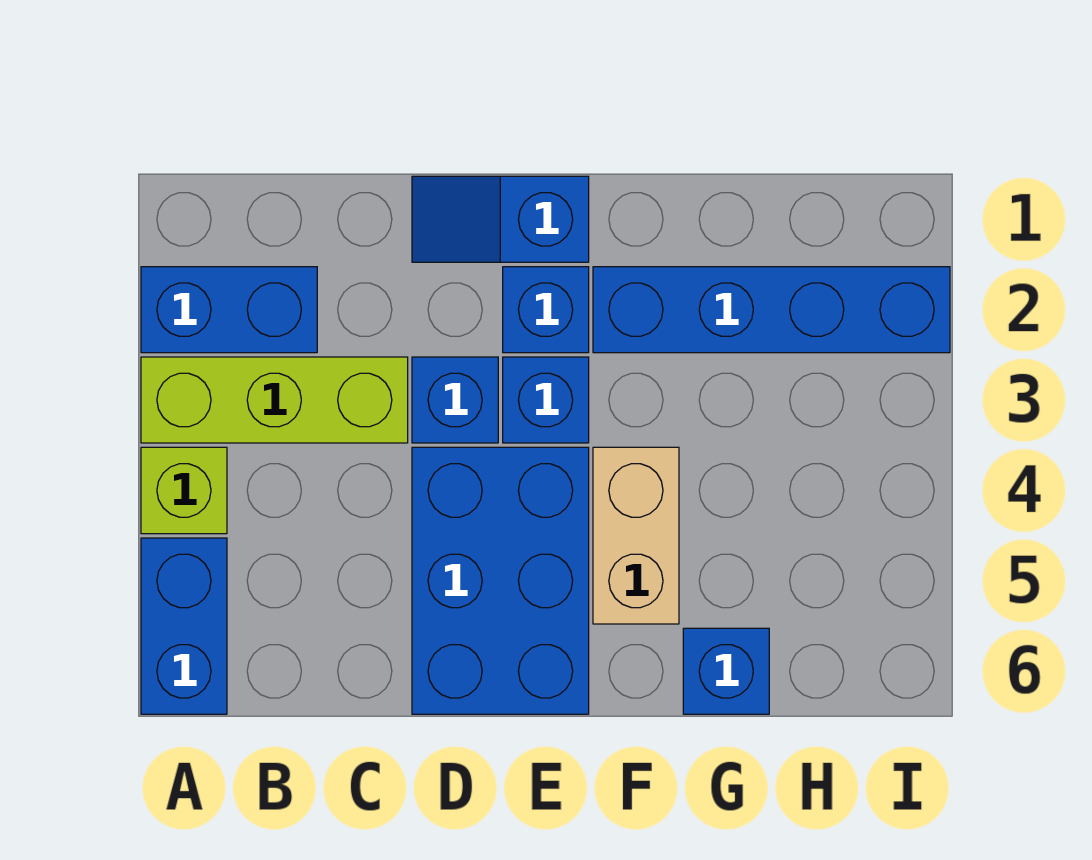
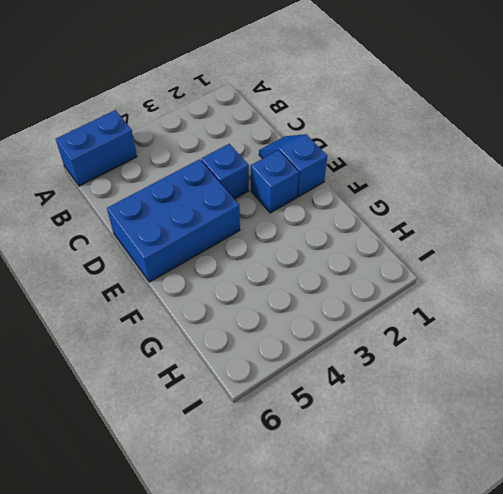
none -> blue brick A2:B2 level 1
none -> lime brick A3:C3 level 1
none -> lime brick A4 level 1

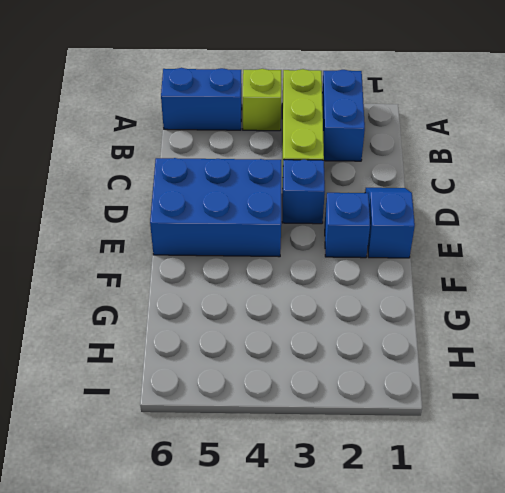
none -> blue brick E3 level 1
none -> blue brick F2:I2 level 1
none -> tan brick F4:F5 level 1

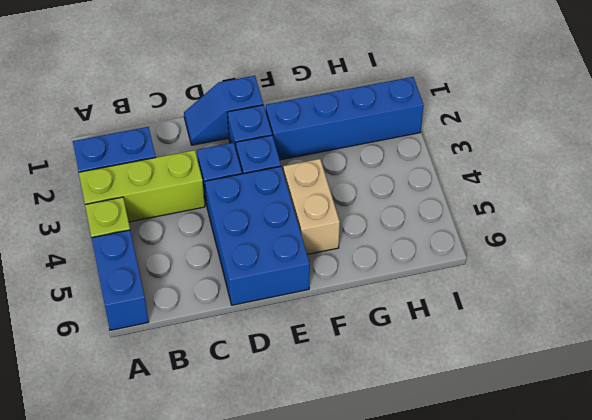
none -> blue brick G6 level 1

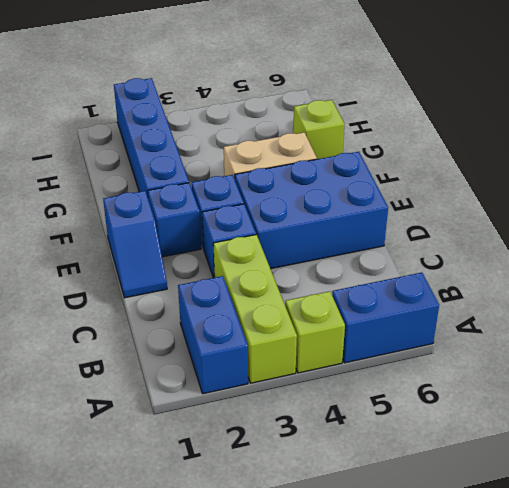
lime brick G6 level 1 -> blue brick G6 level 1

